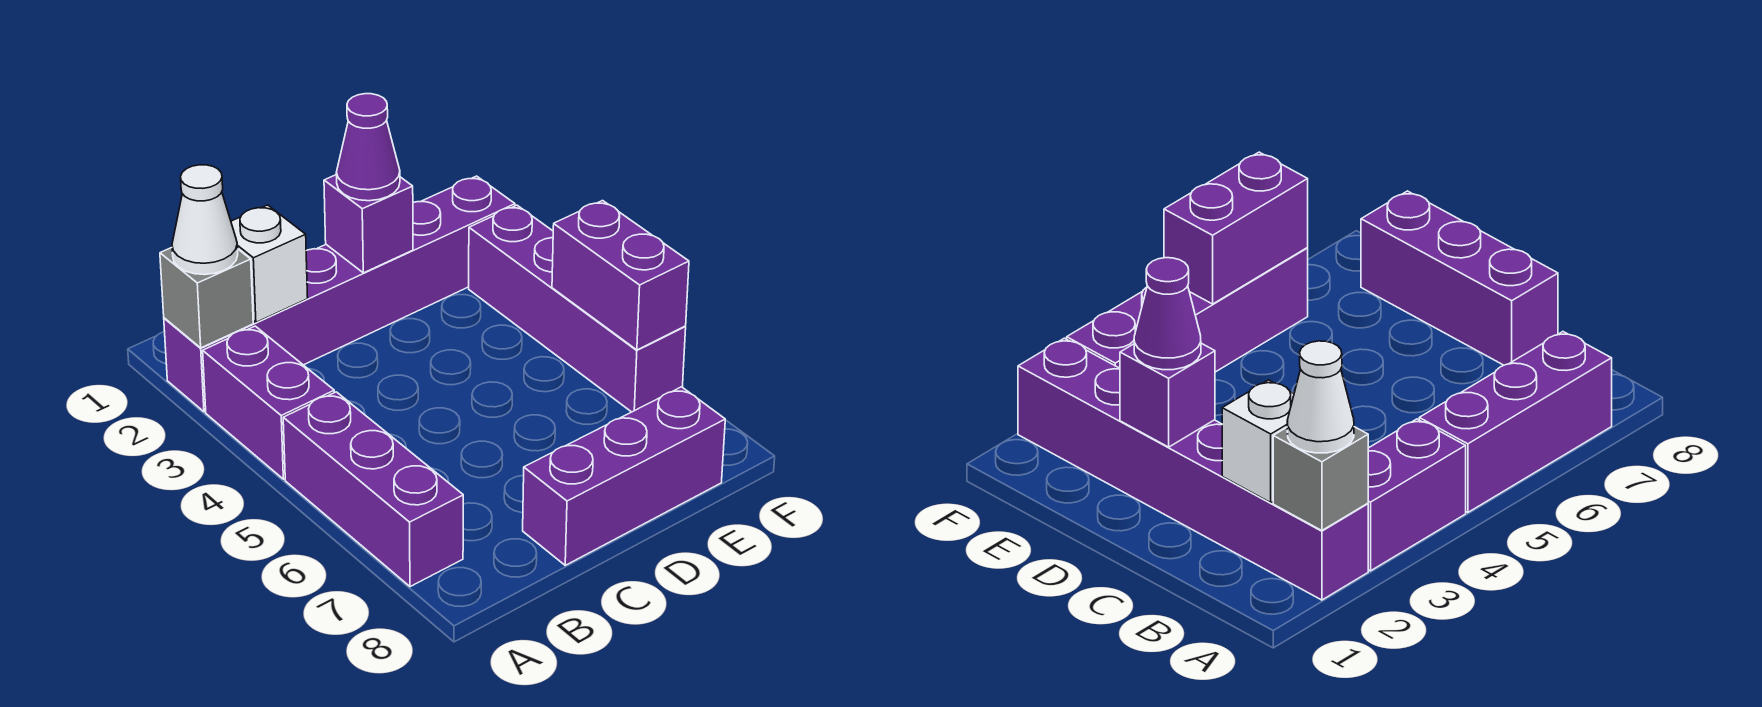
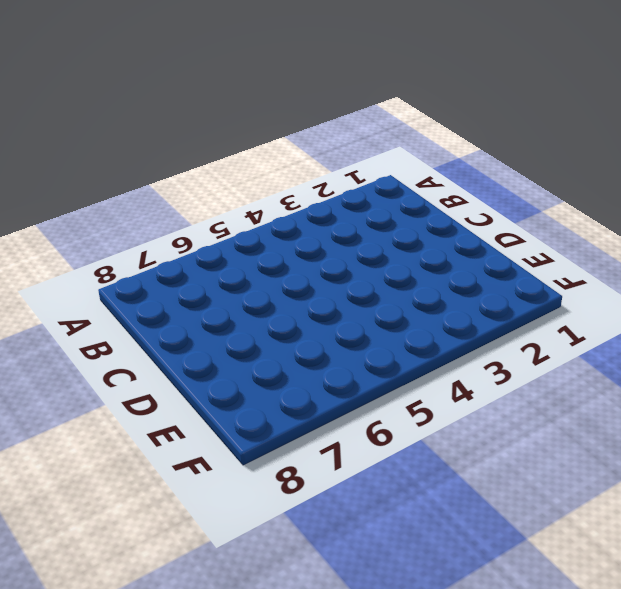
none -> purple brick A2:F2 level 1
none -> purple brick A3:A4 level 1

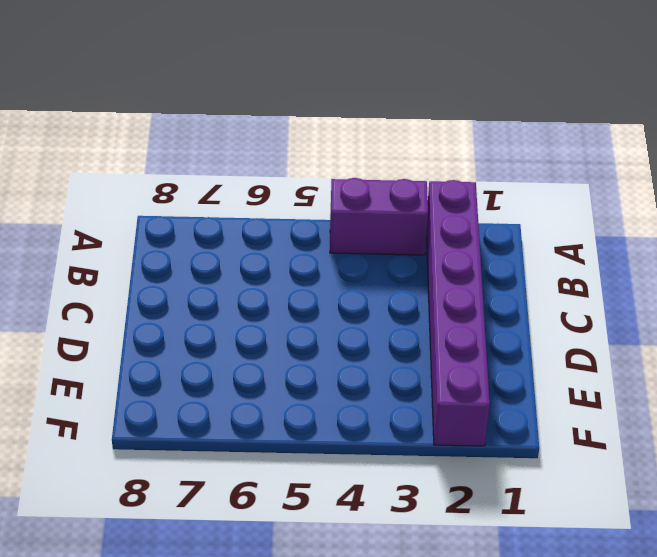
none -> purple brick A5:A7 level 1
none -> purple brick C8:E8 level 1

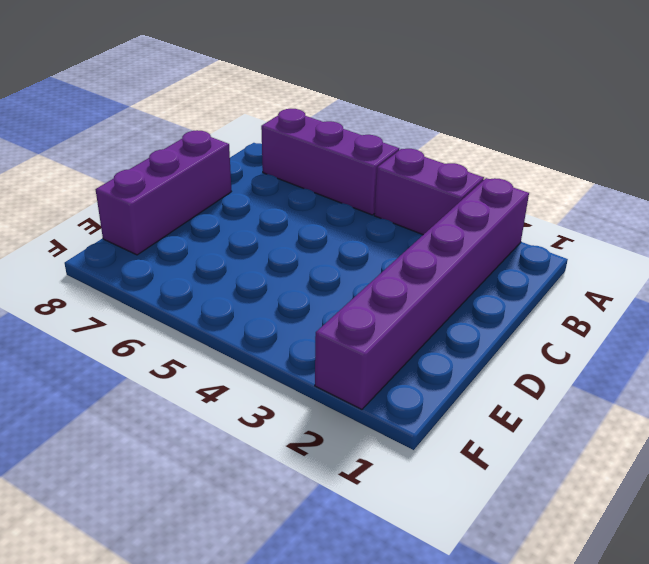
none -> purple brick F3:F6 level 1
none -> grey brick A2 level 2

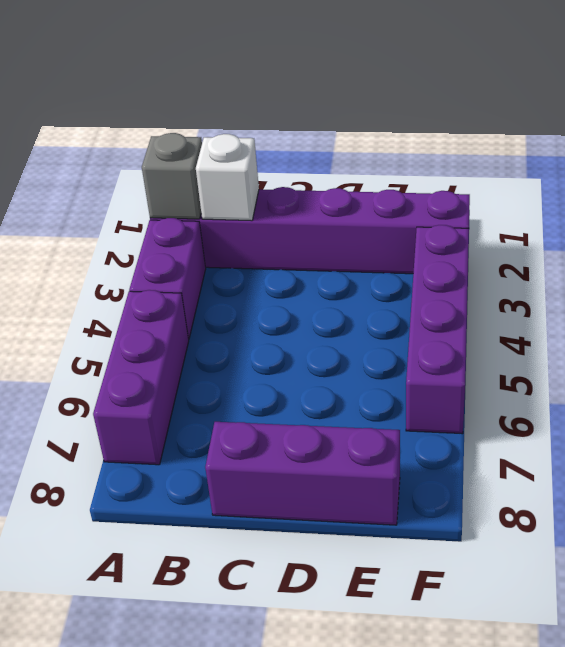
none -> purple brick D2 level 2
none -> purple brick F5:F6 level 2

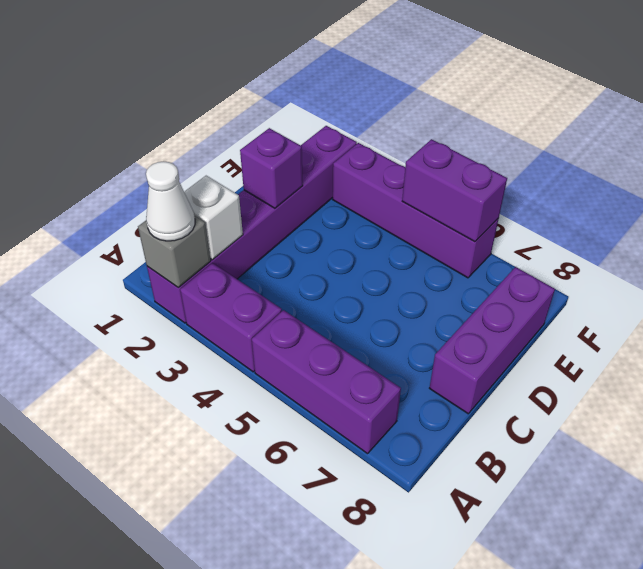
none -> purple cone D2 level 3

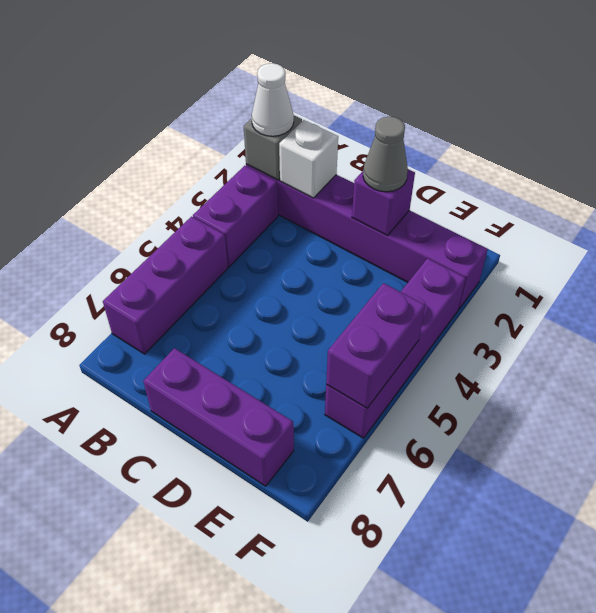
grey cone D2 level 3 -> purple cone D2 level 3

